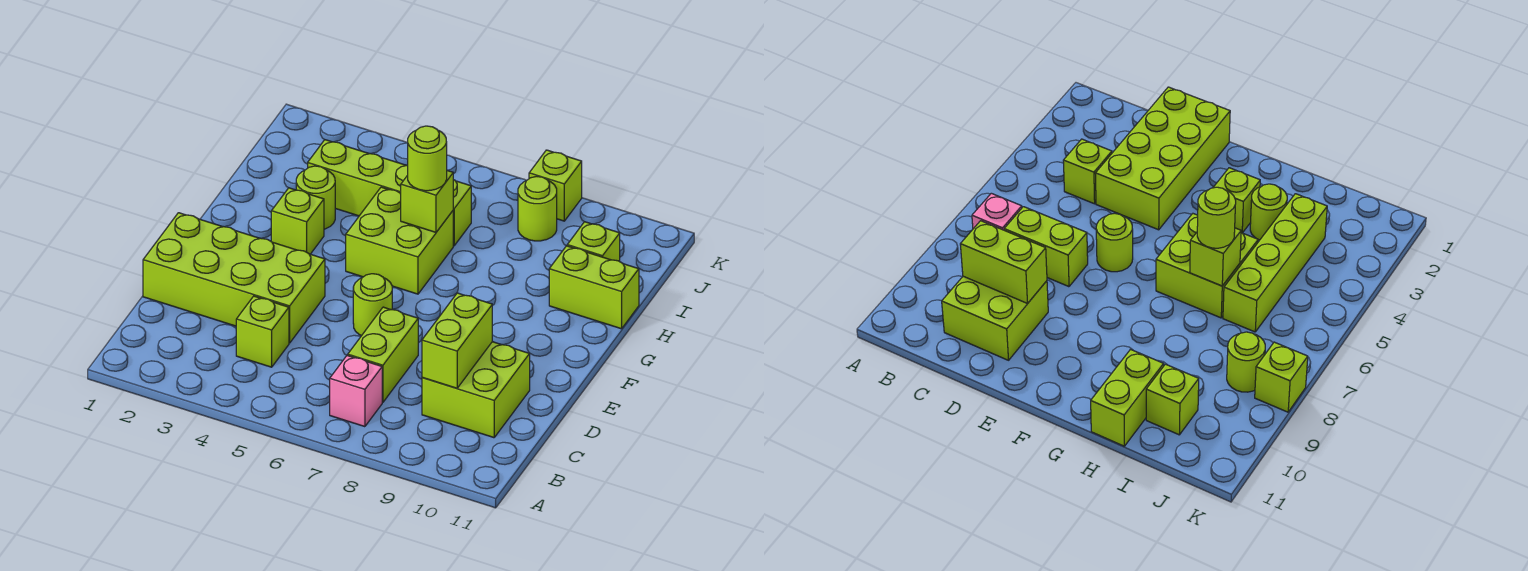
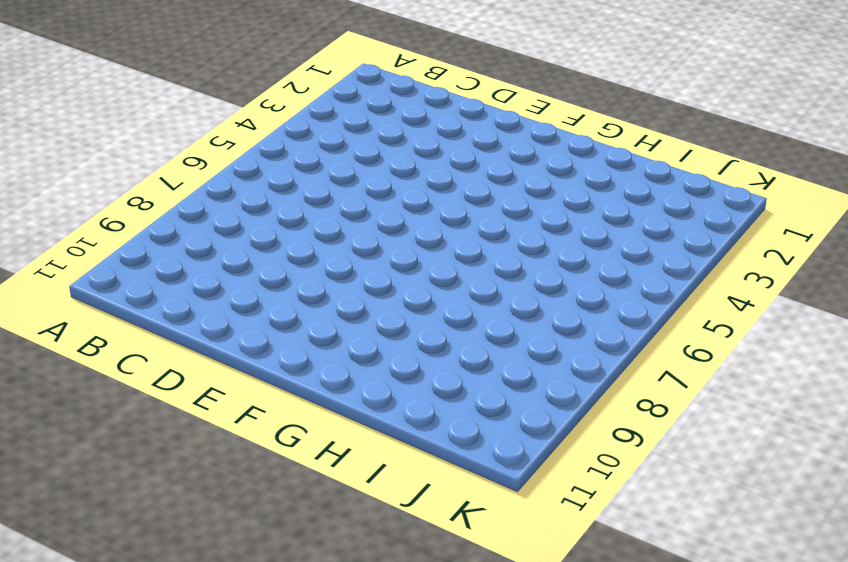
none -> pink brick B7 level 1
none -> lime brick C4 level 1
none -> lime brick C7:D7 level 1

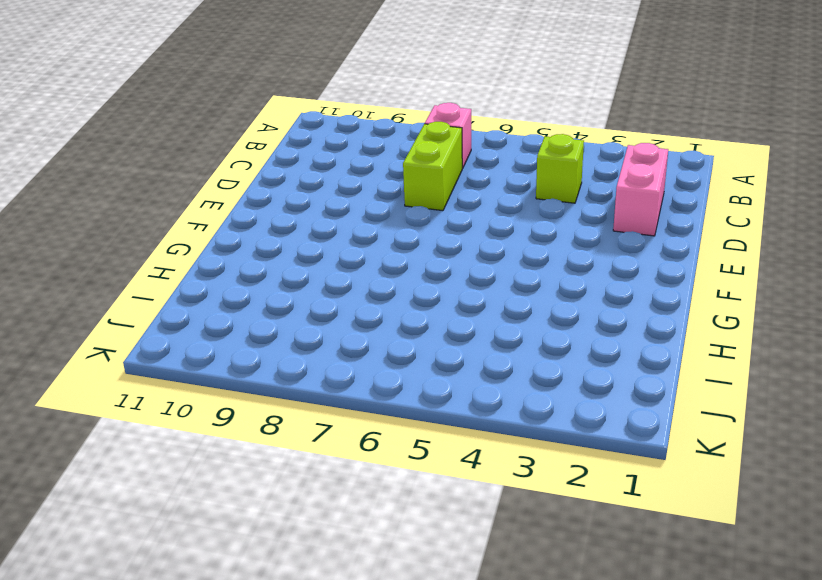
pink brick C2:D2 level 1 -> lime brick D1:E4 level 1
none -> lime brick C9:D10 level 1
none -> lime round brick E6 level 1
none -> lime brick G3 level 1

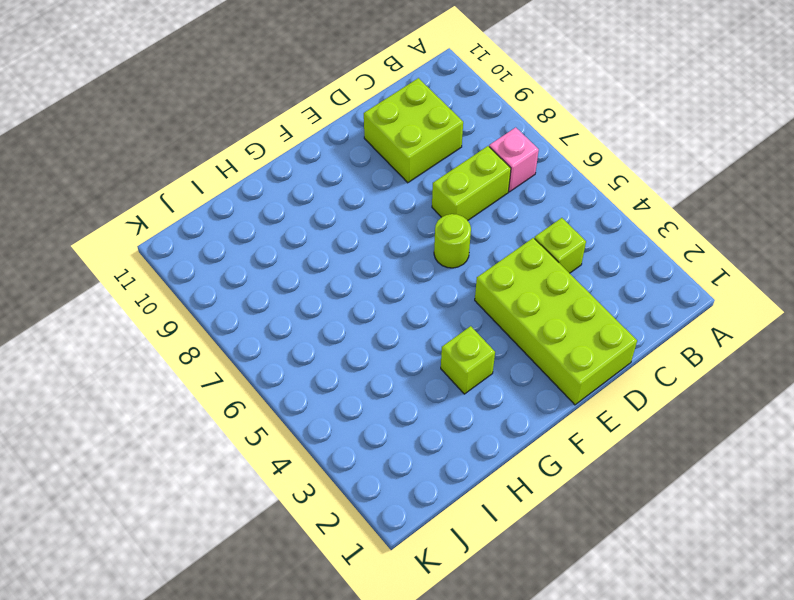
none -> lime brick G5:H6 level 1
none -> lime round brick H3 level 1
none -> lime brick H10:H11 level 1

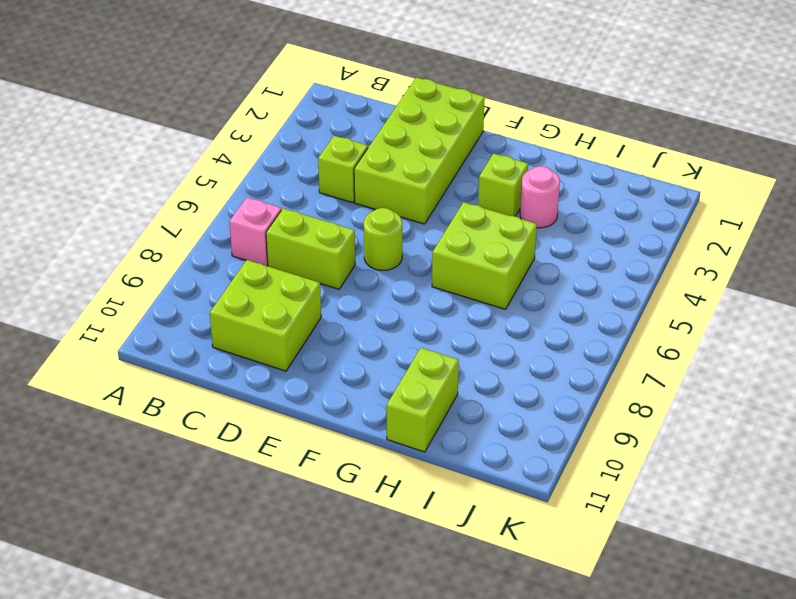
pink round brick H3 level 1 -> lime round brick H3 level 1
none -> lime brick I3:I6 level 1
none -> lime brick I10 level 1
none -> lime round brick J8 level 1

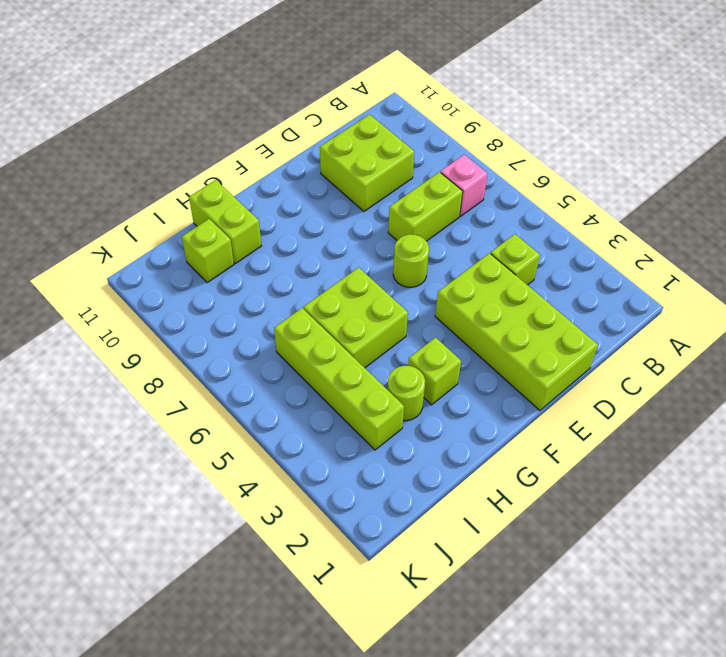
none -> lime round brick J8 level 1
none -> lime brick K8 level 1
none -> lime brick C9:D9 level 2

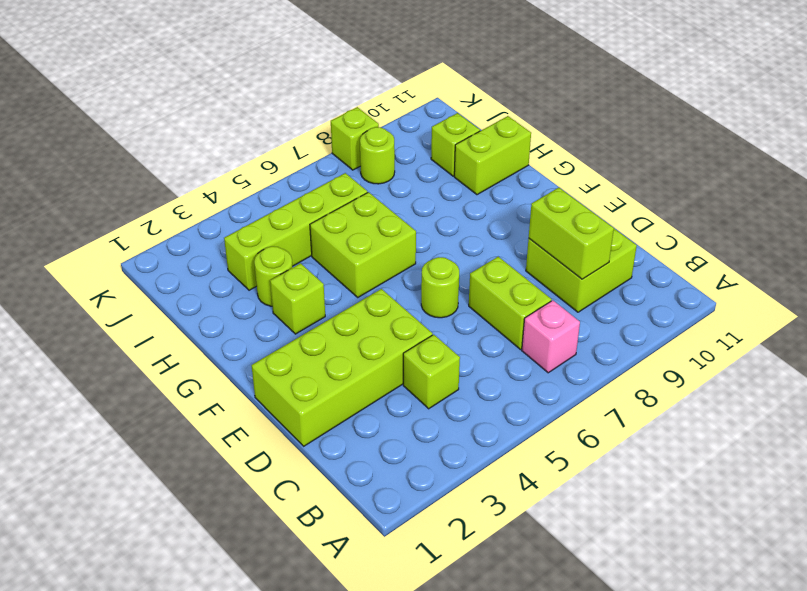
none -> lime brick H6 level 2
none -> lime round brick H6 level 3

